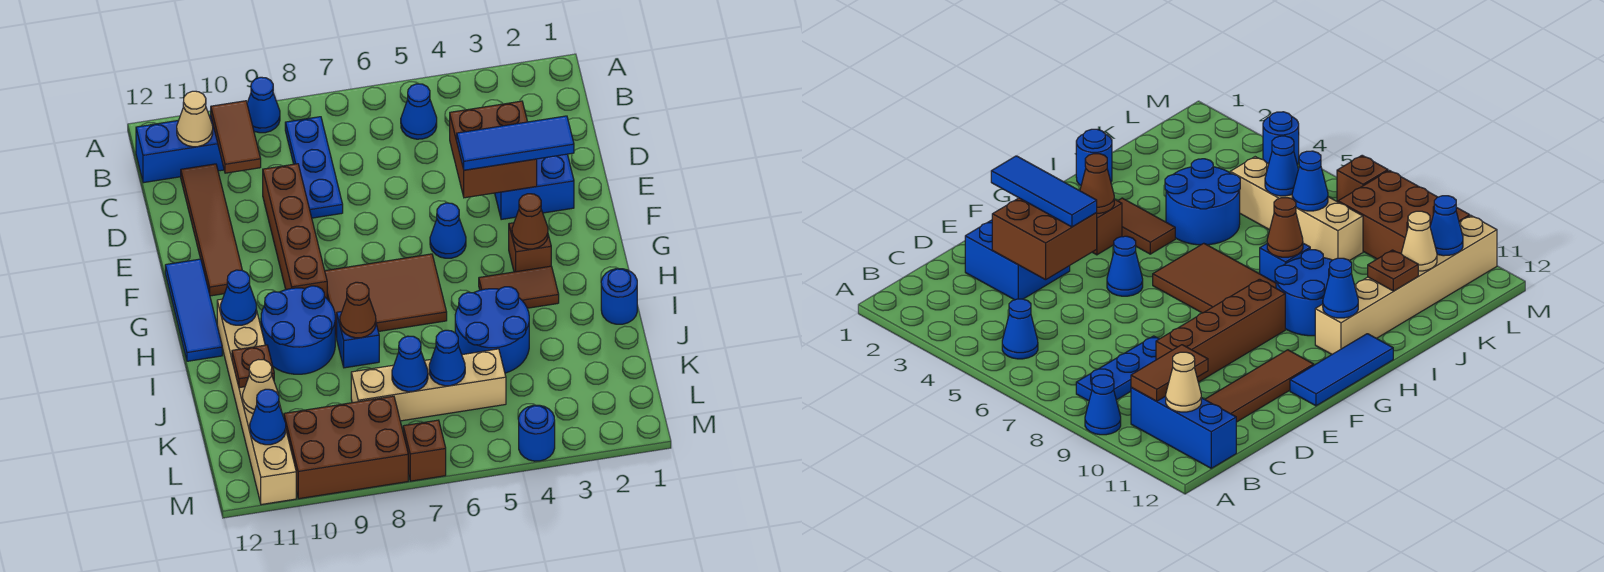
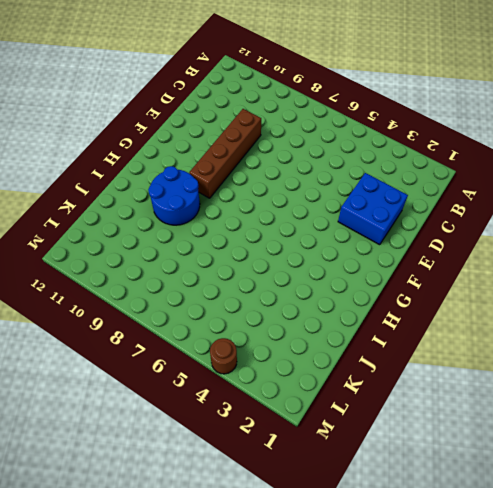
brown round brick M4 level 1 -> blue round brick M4 level 1
none -> blue cone A9 level 1
none -> blue cone B5 level 1
none -> blue plate B8:D8 level 1
none -> blue brick B10:B12 level 1

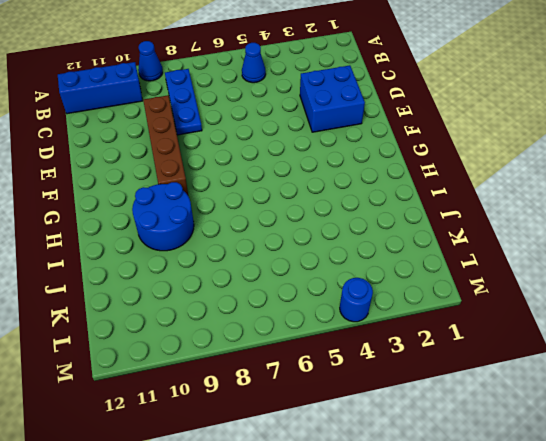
none -> brown tile C11:F11 level 1
none -> blue cone F5 level 1
none -> blue tile F12:H12 level 1
none -> brown brick G3 level 1

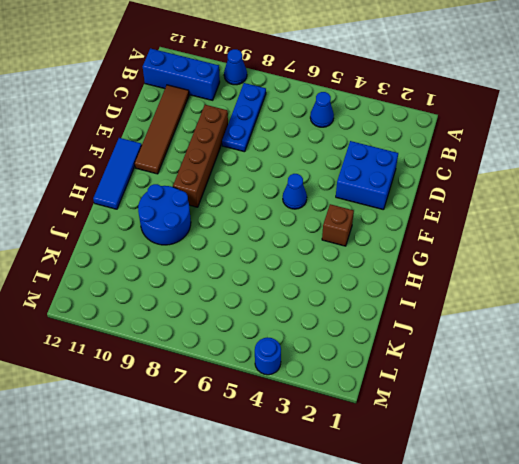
none -> brown tile G6:H8 level 1
none -> brown tile H3:H4 level 1
none -> tan brick H11:M11 level 1
none -> blue round brick I1 level 1

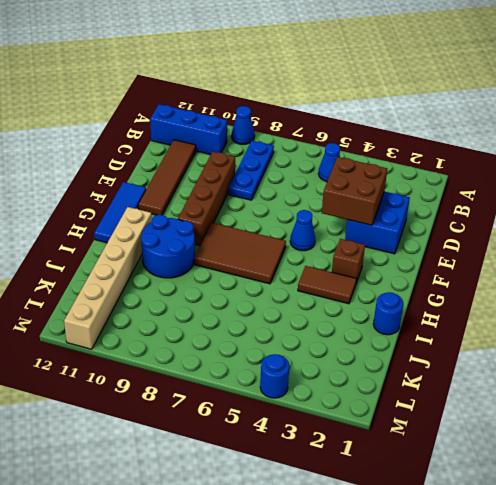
none -> blue round brick I4:J5 level 1
none -> blue brick I8 level 1
none -> tan brick K5:K8 level 1
none -> brown brick L8:M10 level 1

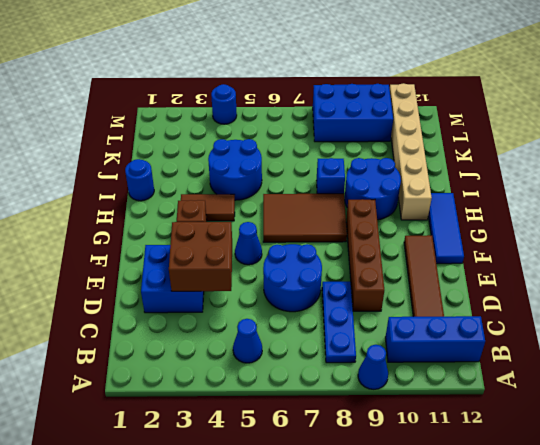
blue round brick D6:E7 level 1 -> none
blue brick L8:M10 level 1 -> brown brick L8:M10 level 1
none -> tan brick K5:K8 level 1
none -> brown brick M7 level 1
none -> brown tile B10:C10 level 2
none -> tan cone B11 level 2

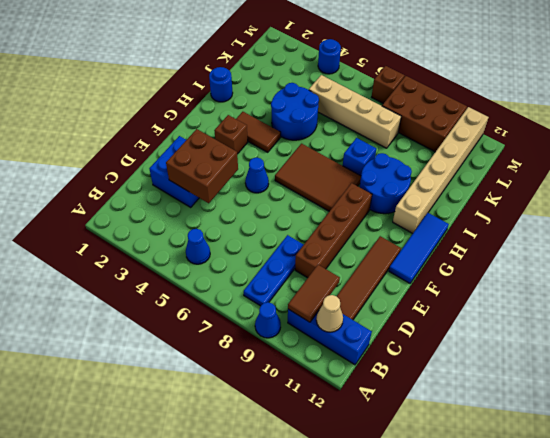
none -> brown cone G3 level 2
none -> blue cone H11 level 2
none -> brown cone I8 level 2
none -> brown plate J11 level 2

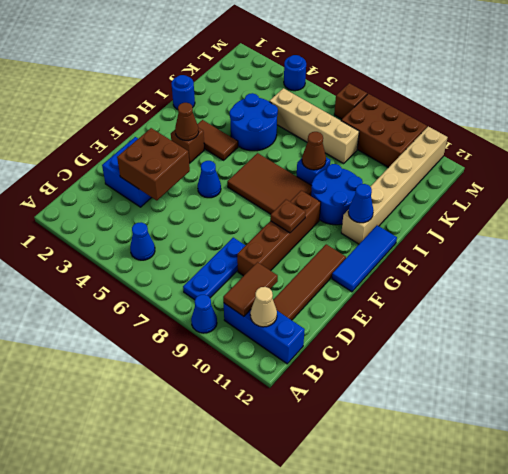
brown plate F9 level 2 -> brown plate J11 level 2
none -> blue cone K6 level 2
none -> blue cone K7 level 2
none -> tan cone K11 level 2
none -> blue cone L11 level 2

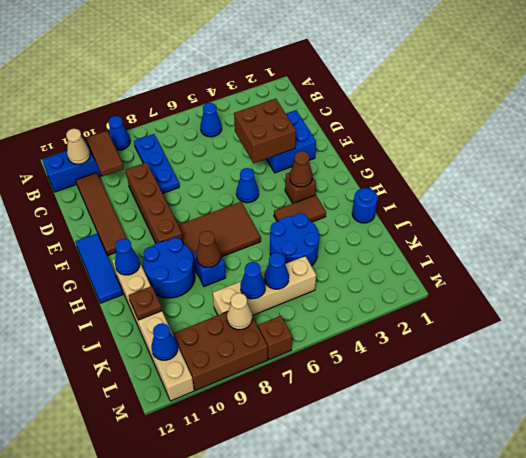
tan cone L8 level 2 -> tan cone K11 level 2
none -> blue round brick M4 level 1
none -> blue tile E2:E4 level 3

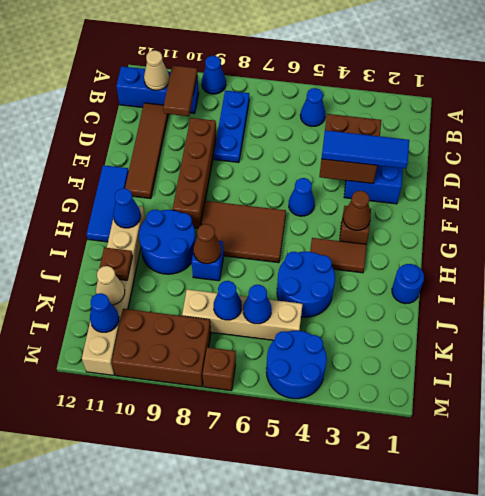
blue round brick L4:M5 level 1 -> blue round brick M4 level 1

